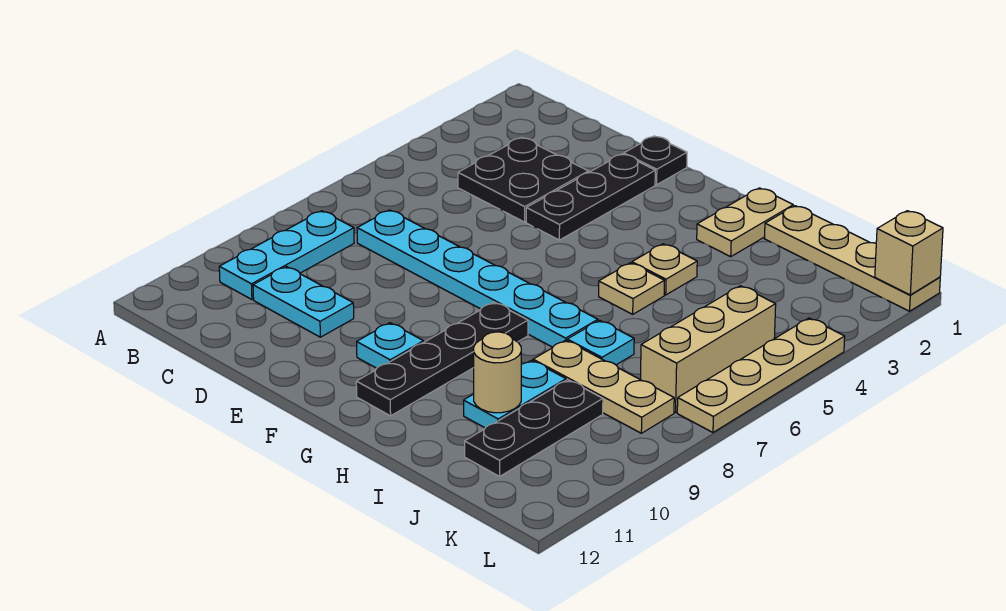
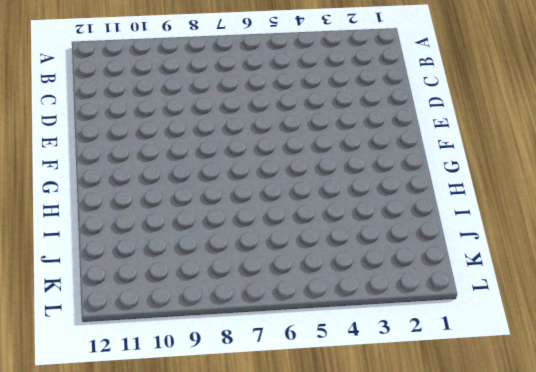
none -> cyan plate B8:B10 level 1
none -> black plate C3:D4 level 1
none -> cyan plate C7:H7 level 1

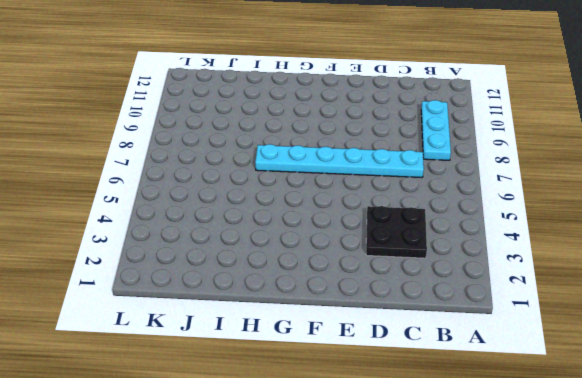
none -> cyan plate C10:D10 level 1
none -> black plate E1 level 1
none -> black plate E2:E4 level 1

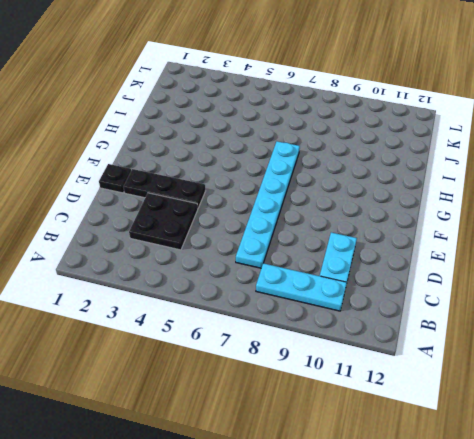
none -> cyan plate F10 level 1
none -> black plate G8:G11 level 1
none -> tan plate H1:H2 level 1

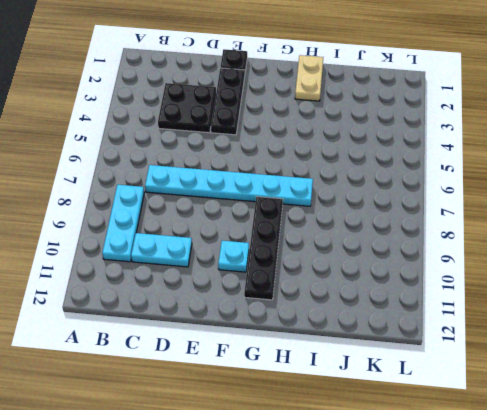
none -> tan plate H4 level 1
none -> tan plate H5 level 1
none -> tan plate I1:L1 level 1

